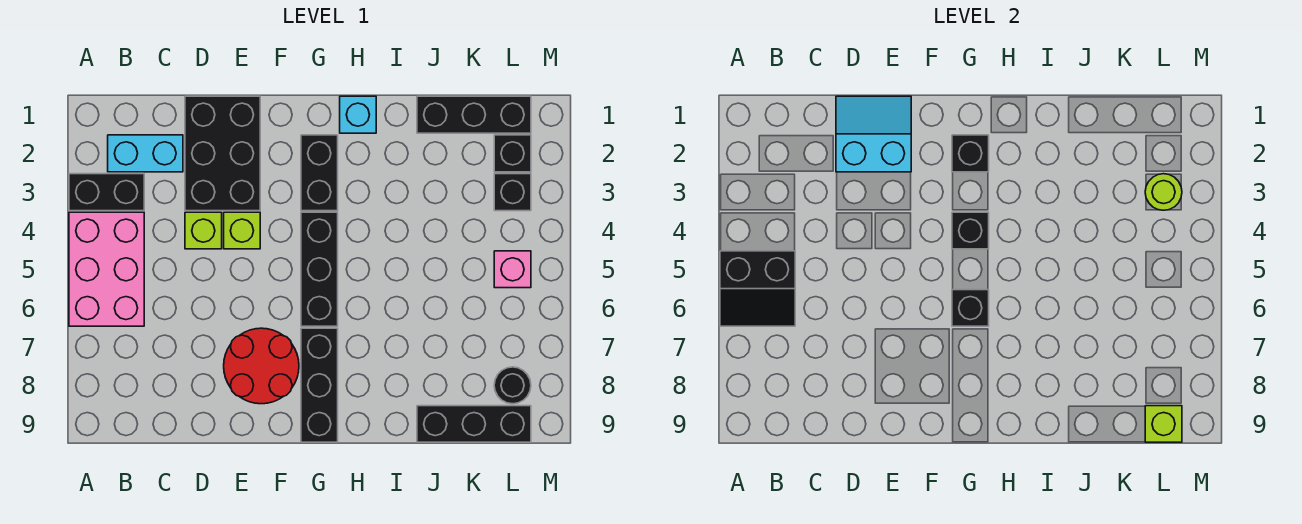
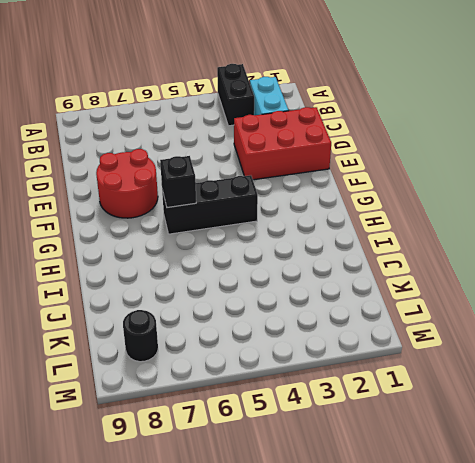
red brick D1:E3 level 1 -> black brick D1:E3 level 1
none -> pink brick A4:B6 level 1
none -> lime brick D4 level 1
none -> lime brick E4 level 1

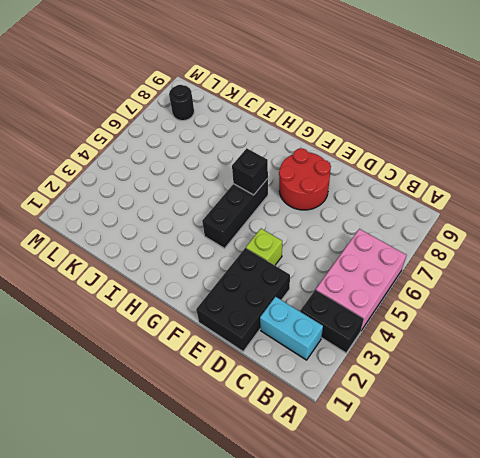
none -> lime brick D4 level 1
none -> black brick G2:G3 level 1
none -> black brick G7:G9 level 1

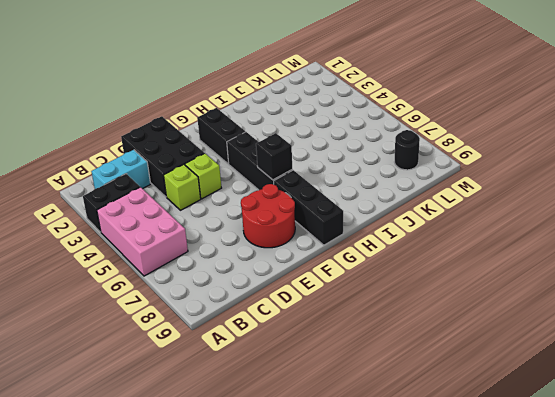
none -> cyan brick H1 level 1
none -> black brick J1:L1 level 1
none -> black brick J9:L9 level 1

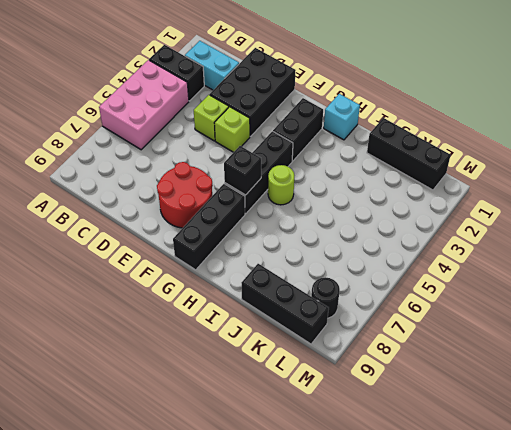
lime round brick H5 level 1 -> lime round brick L3 level 2
none -> black brick L2 level 1
none -> black brick L3 level 1
none -> pink brick L5 level 1

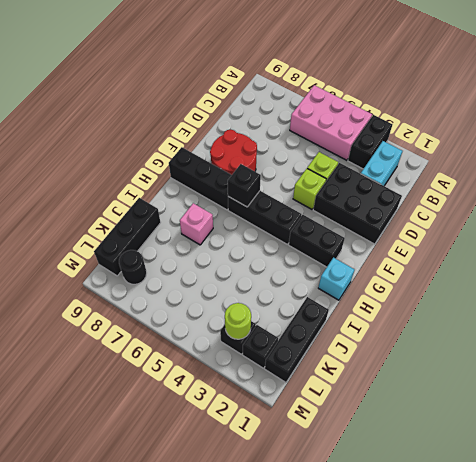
pink brick I7 level 1 -> pink brick L5 level 1
none -> black slope A5:B6 level 2 top 5
none -> cyan slope D1:E2 level 2 top 2
none -> black brick G2 level 2

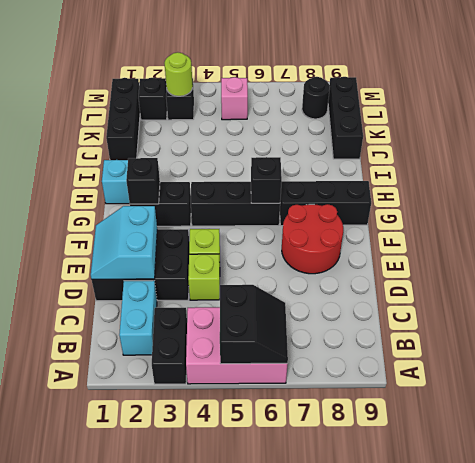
none -> black brick G4 level 2
none -> lime brick L9 level 2

